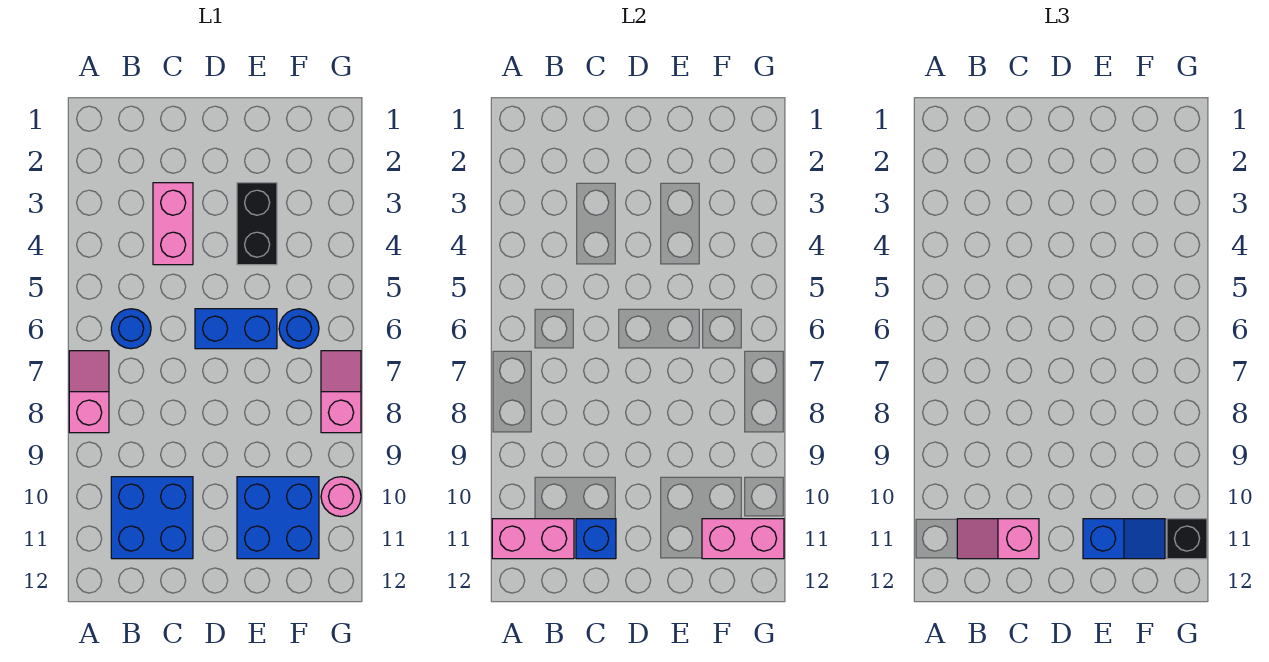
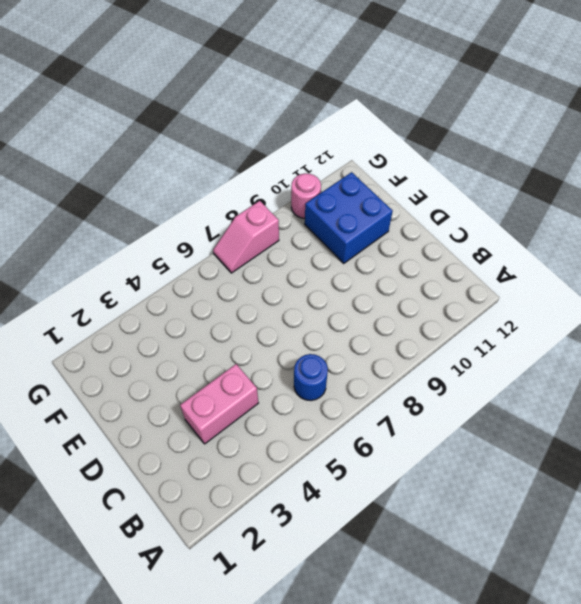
none -> pink slope A7:A8 level 1 top 8
none -> blue brick B10:C11 level 1
none -> blue brick D6:E6 level 1

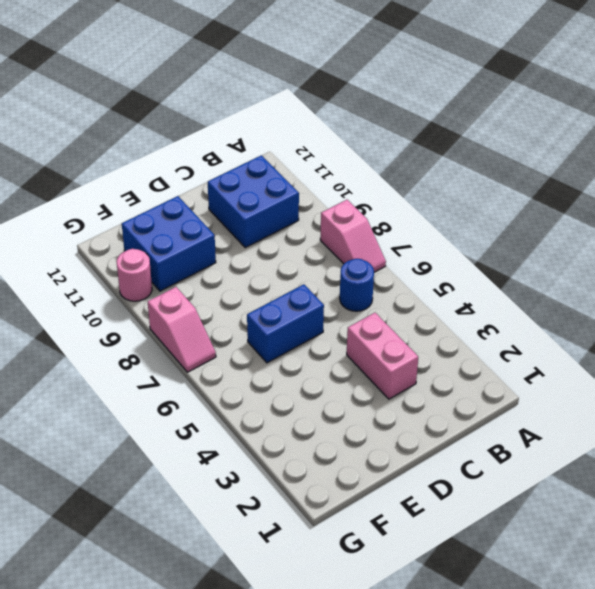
none -> black brick E3:E4 level 1
none -> blue round brick F6 level 1
none -> pink brick A11:B11 level 2

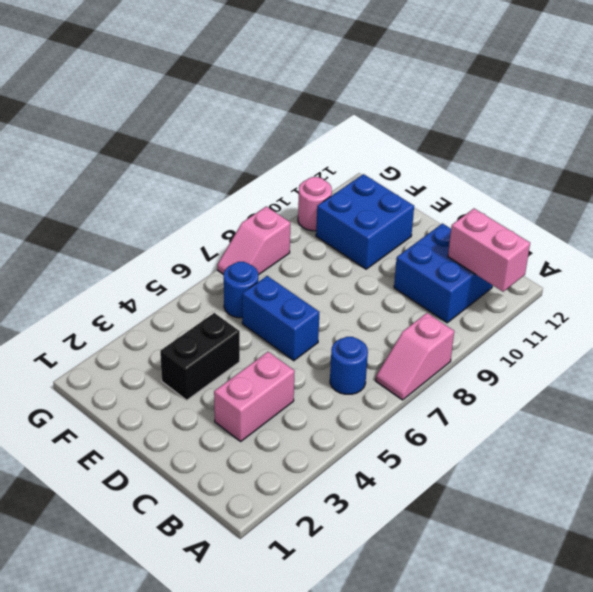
none -> blue brick C11 level 2
none -> pink brick F11:G11 level 2
none -> pink slope B11:C11 level 3 top C

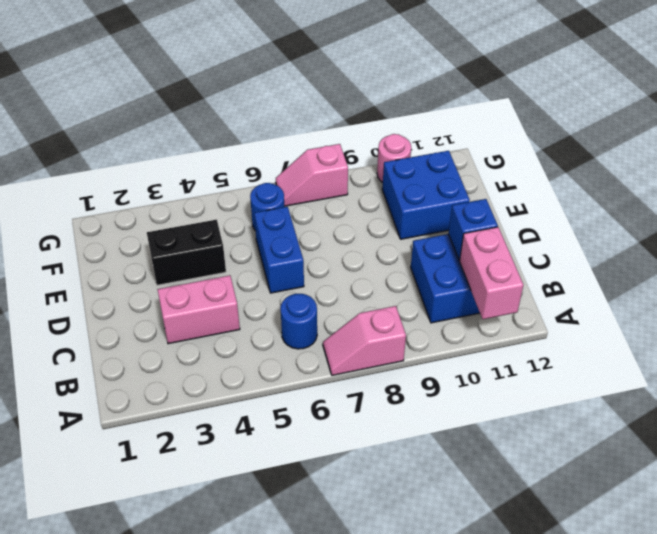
none -> pink brick F11:G11 level 2
none -> pink slope B11:C11 level 3 top C
none -> blue slope E11:F11 level 3 top E

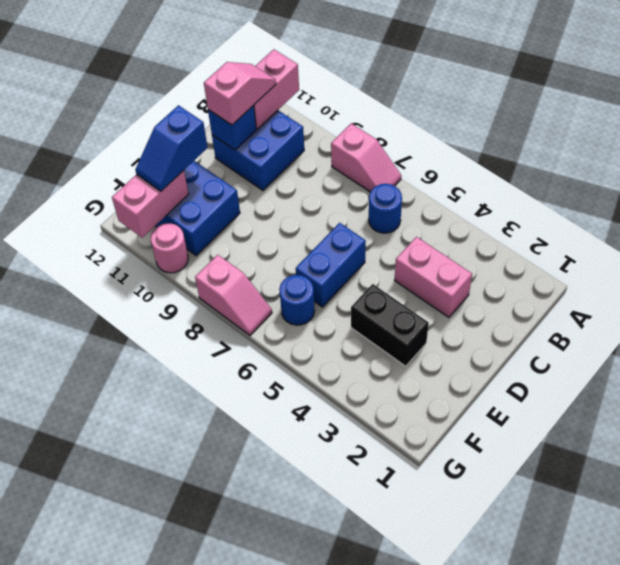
none -> black brick G11 level 3

